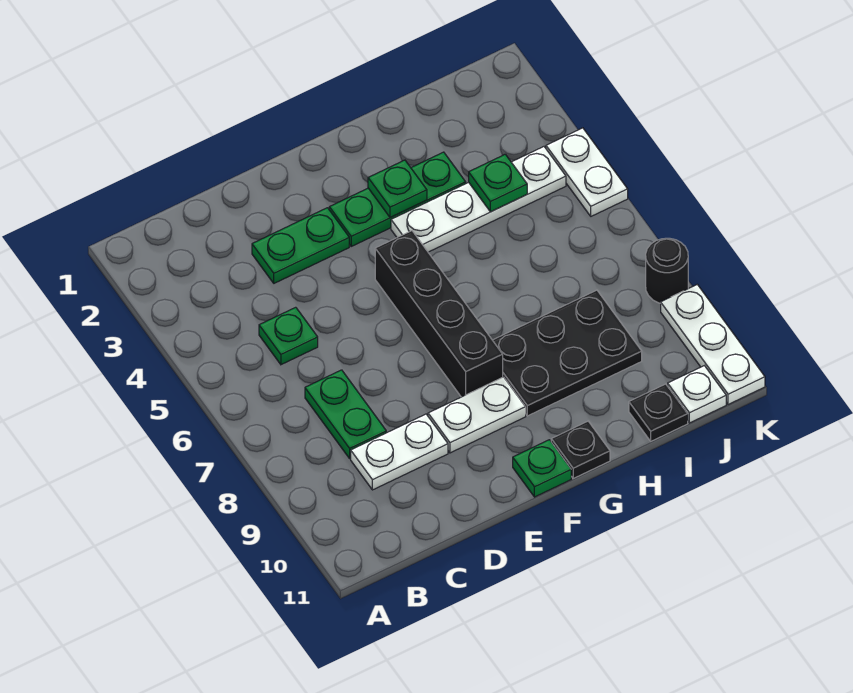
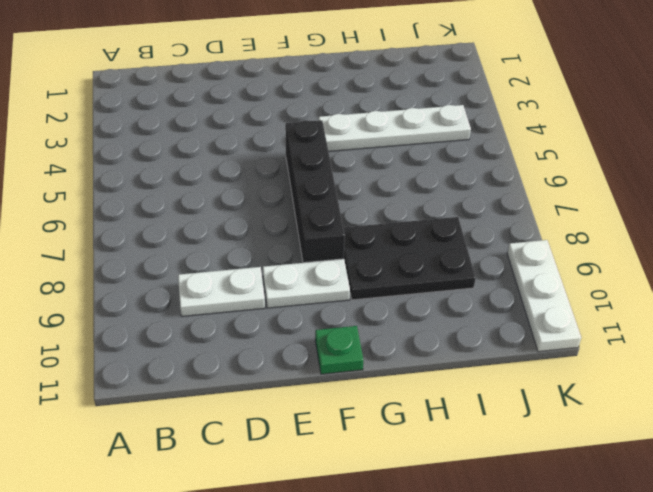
none -> green plate C5 level 1
none -> green plate C7:C8 level 1
none -> green plate D3:E3 level 1

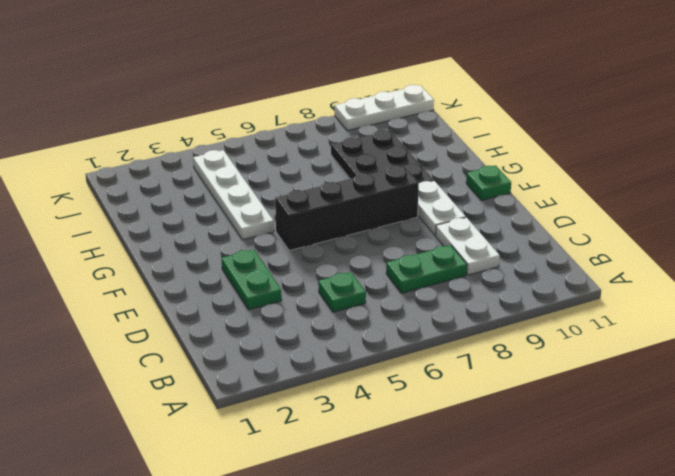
none -> green plate F3:H3 level 1
none -> black plate G11 level 1
none -> black plate I11 level 1

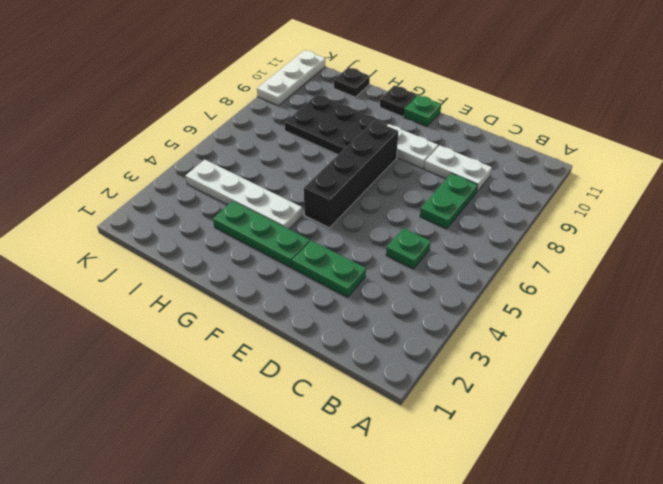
none -> white plate J11 level 1
none -> white plate K4:K5 level 1
none -> black round brick K8 level 1

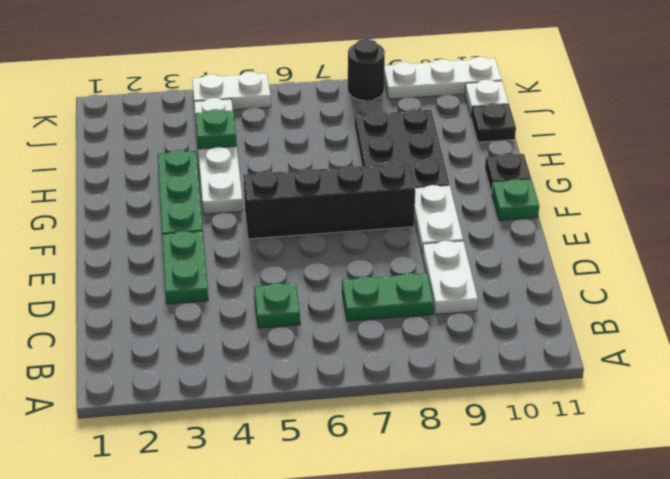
none -> green plate G3 level 2

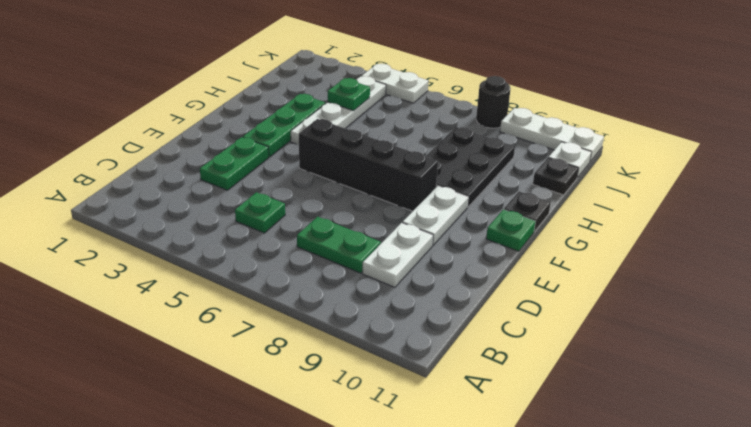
none -> green plate G3 level 2

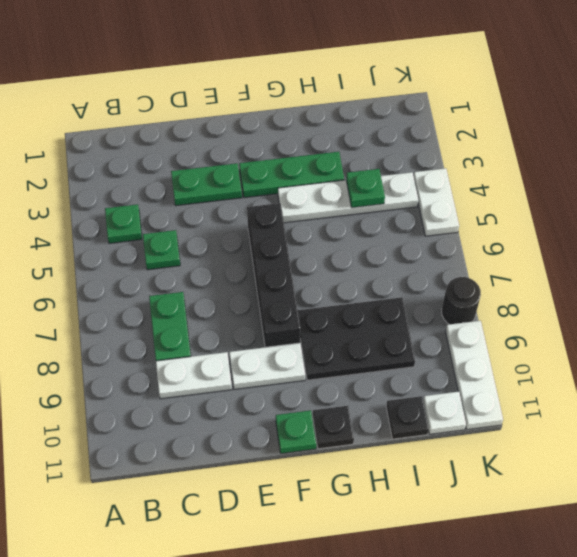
green plate B4 level 1 -> green plate G3 level 2

